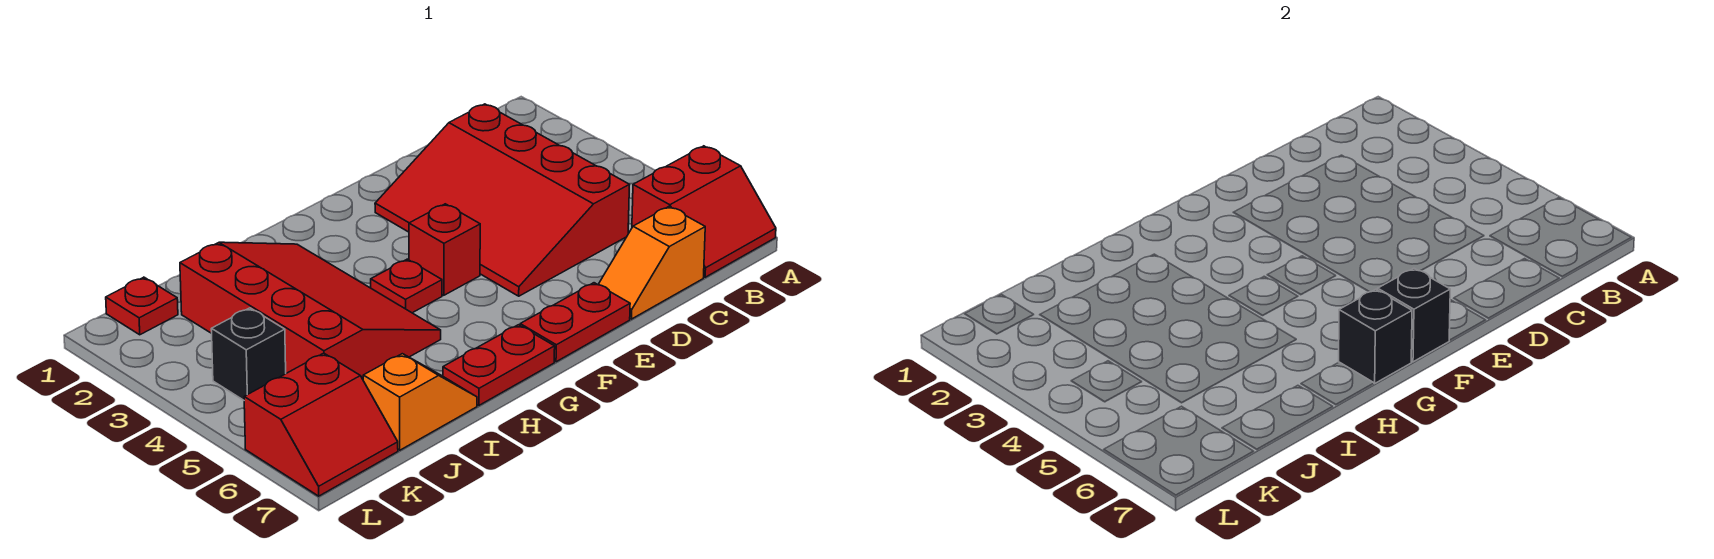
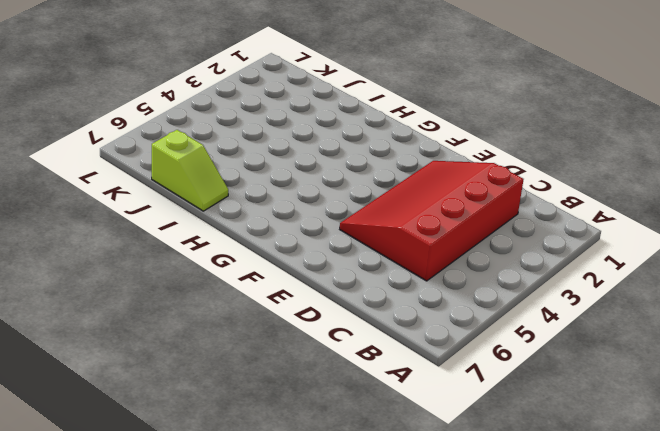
lime slope I7:J7 level 1 top J -> orange slope I7:J7 level 1 top J
none -> red slope A6:B7 level 1 top 6
none -> orange slope C7:D7 level 1 top C
none -> red plate E7:F7 level 1

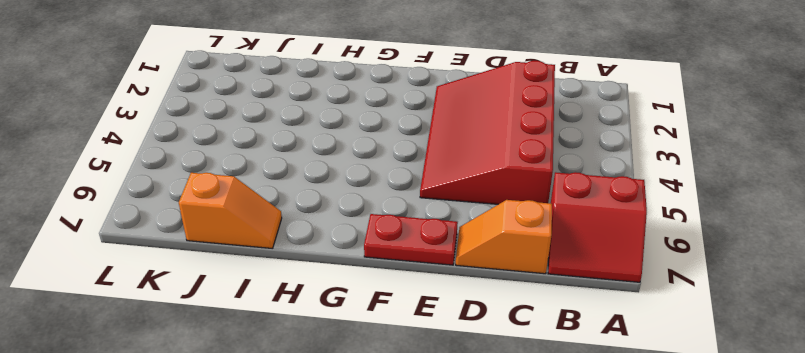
none -> red brick F4 level 1
none -> red plate G4 level 1
none -> red plate G7:H7 level 1

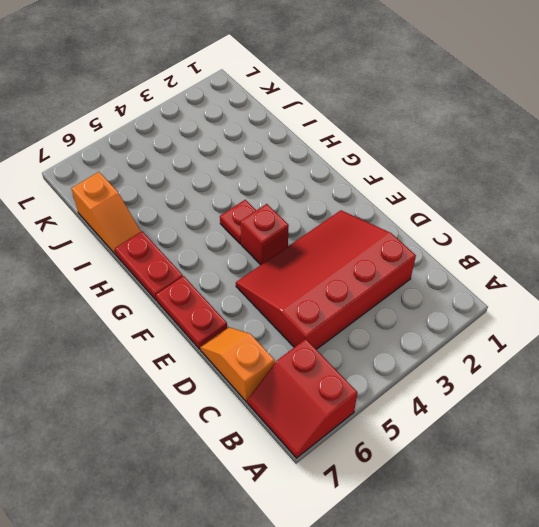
none -> red slope H2:J5 level 1 top J
none -> red plate K1 level 1
none -> black brick K4 level 1

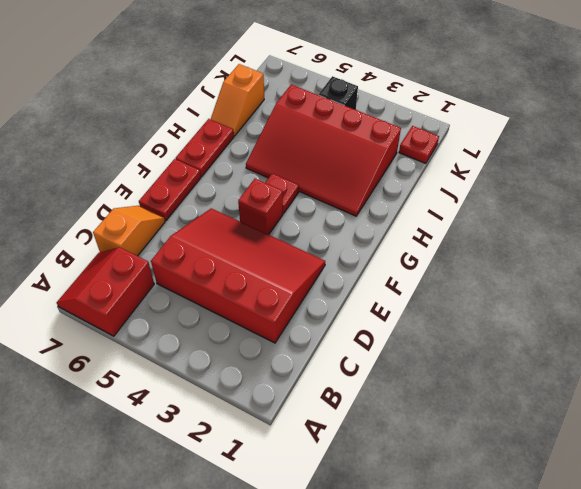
none -> red slope K6:L7 level 1 top 6
none -> black brick F7 level 2
none -> black brick G7 level 2

